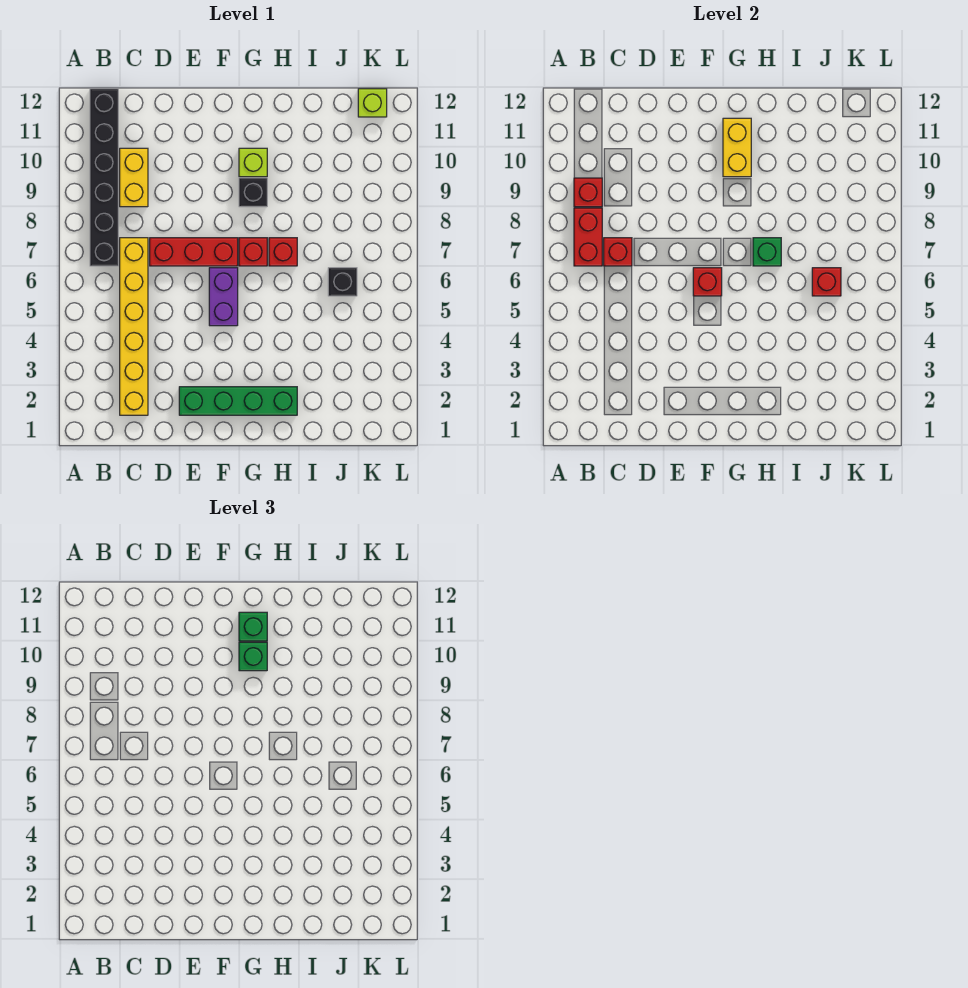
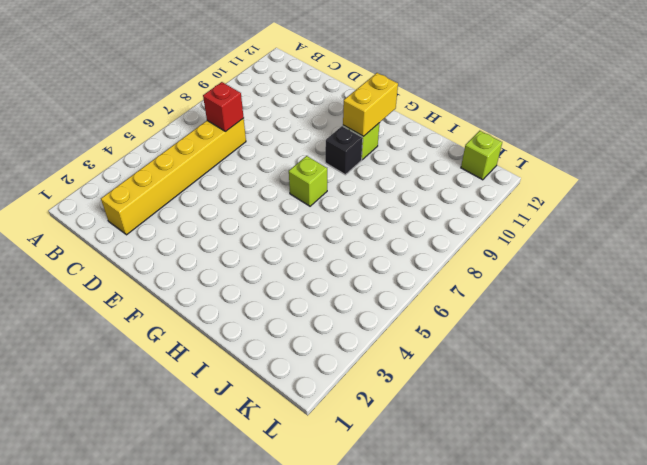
lime brick G7 level 1 -> red brick G7 level 1
none -> black brick B7:B12 level 1
none -> yellow brick C9:C10 level 1
none -> red brick D7:F7 level 1

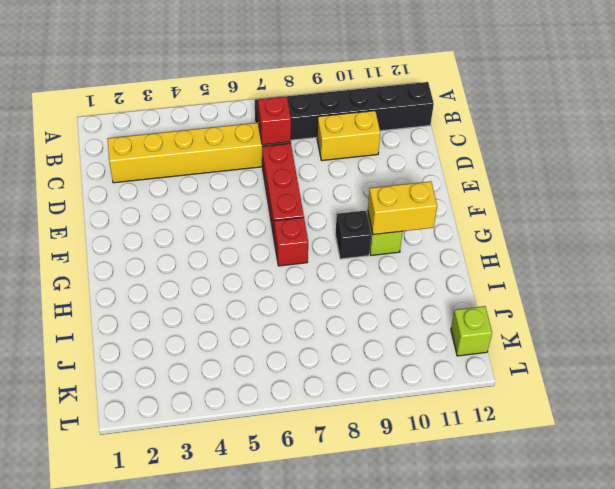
none -> green brick E2:H2 level 1
none -> purple brick F5:F6 level 1
none -> red brick H7 level 1

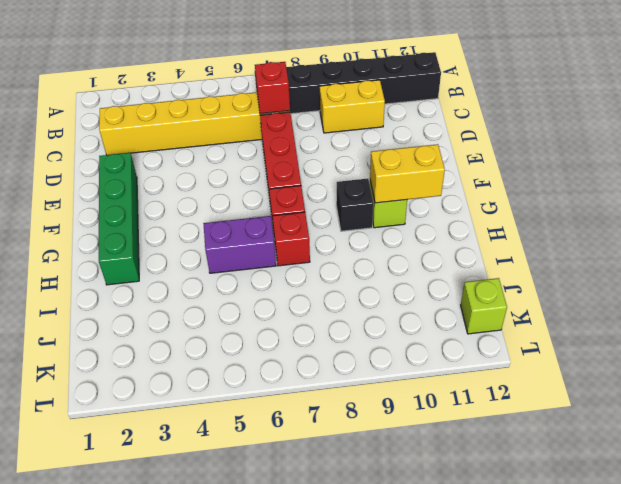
purple brick H5:H6 level 1 -> purple brick F5:F6 level 1
none -> black brick J6 level 1
none -> red brick B7:B8 level 2
none -> red brick B9 level 2

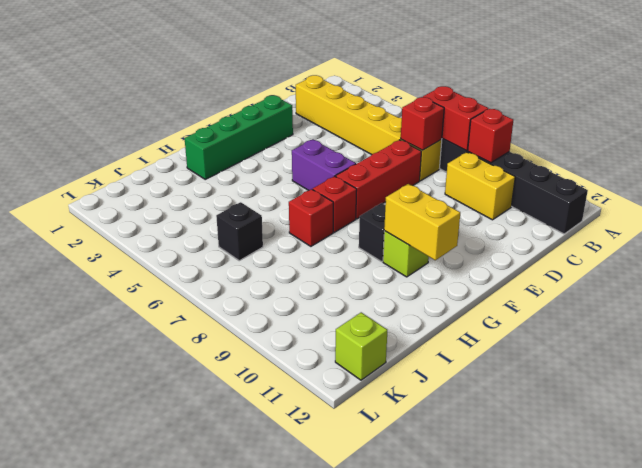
none -> red brick F6 level 2
none -> green brick H7 level 2
none -> red brick J6 level 2

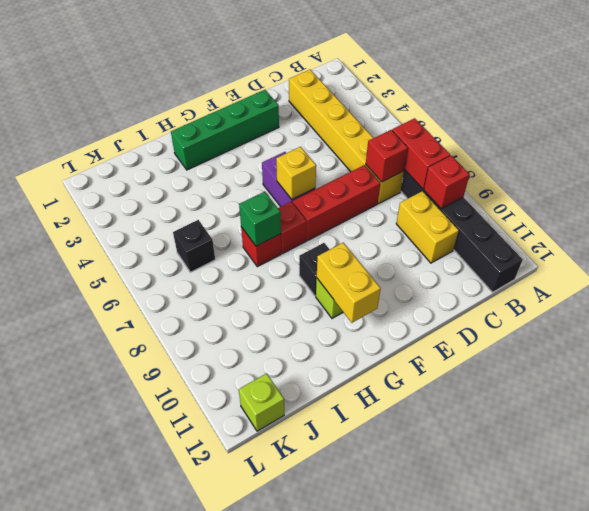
yellow brick F6 level 2 -> red brick F6 level 2
none -> red brick J6 level 2
none -> green brick G10 level 3
none -> green brick G11 level 3

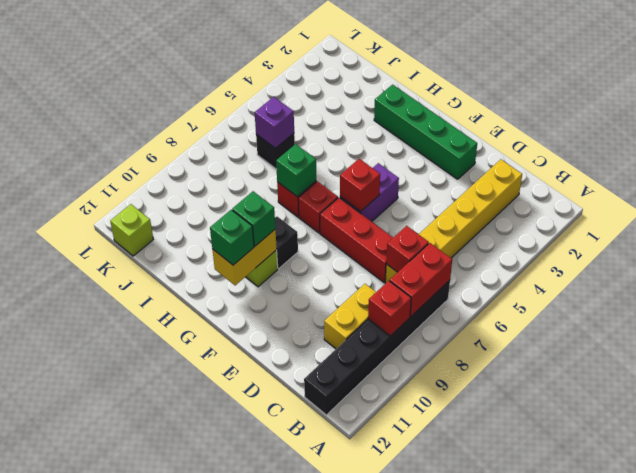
purple brick J6 level 2 -> red brick J6 level 2

